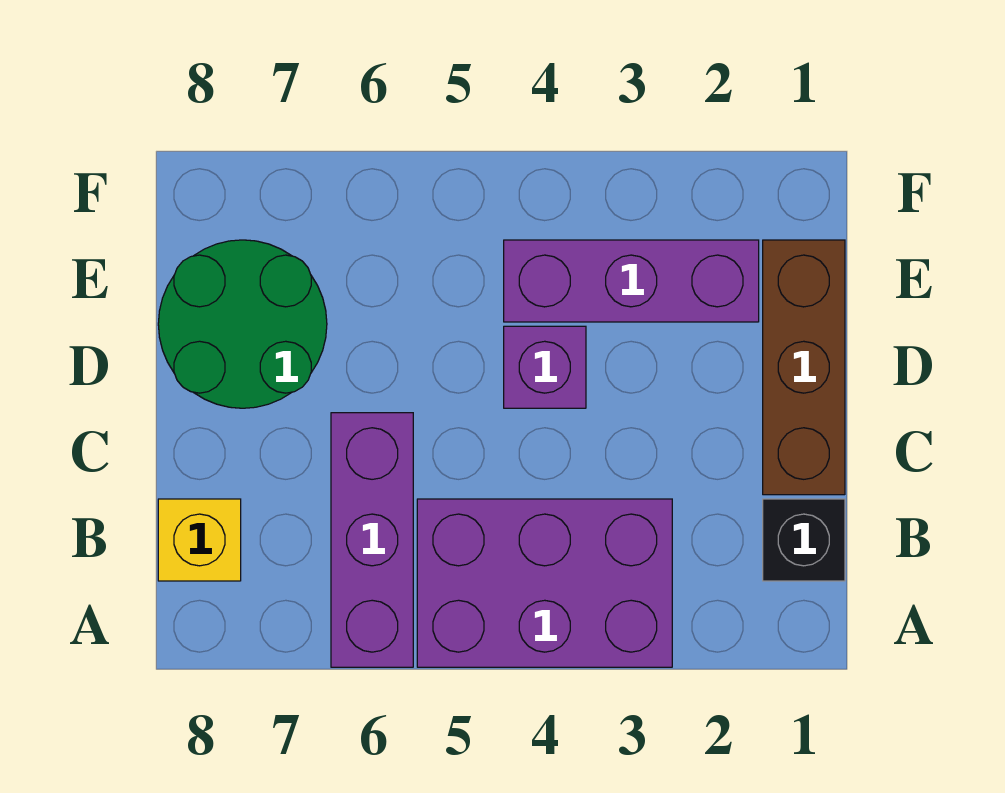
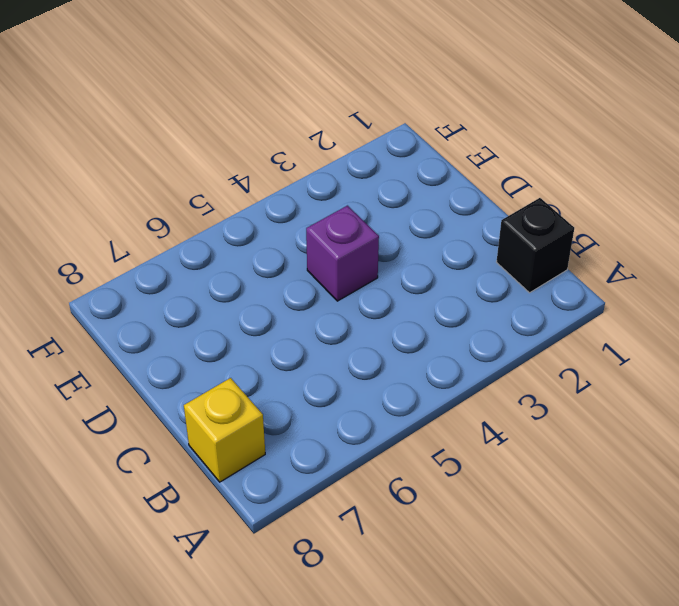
none -> purple brick A3:B5 level 1
none -> purple brick A6:C6 level 1

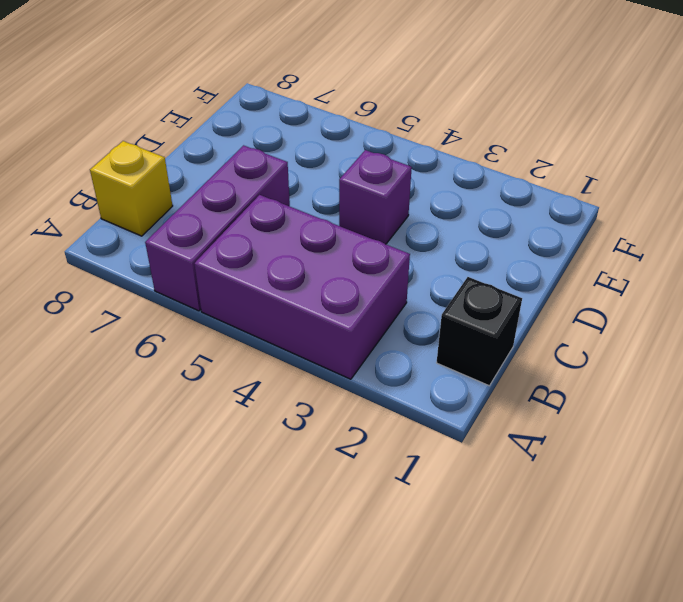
none -> brown brick C1:E1 level 1
none -> green round brick D7:E8 level 1

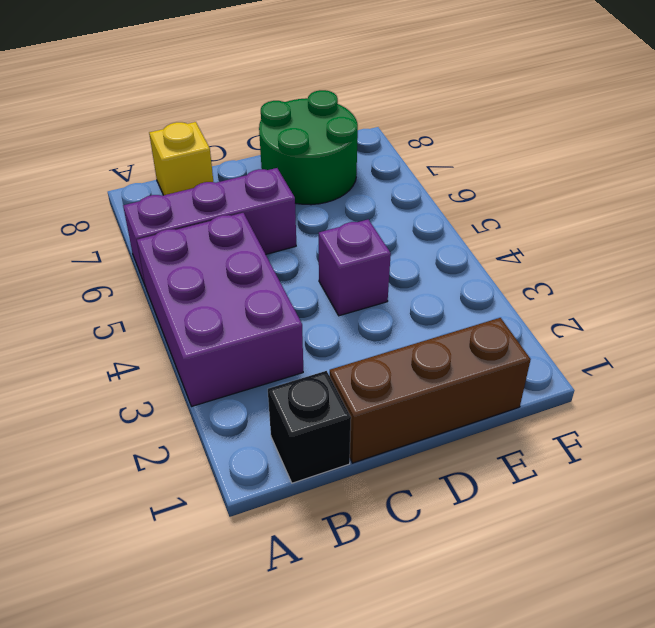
none -> purple brick E2:E4 level 1

